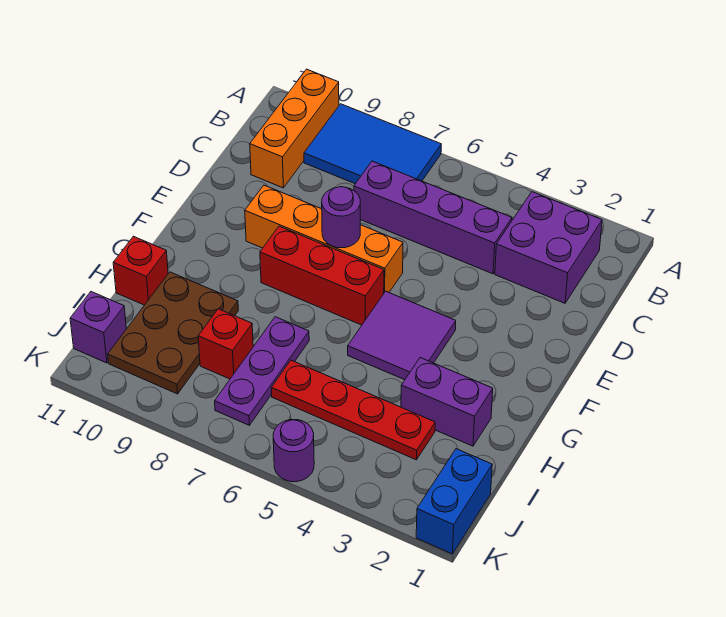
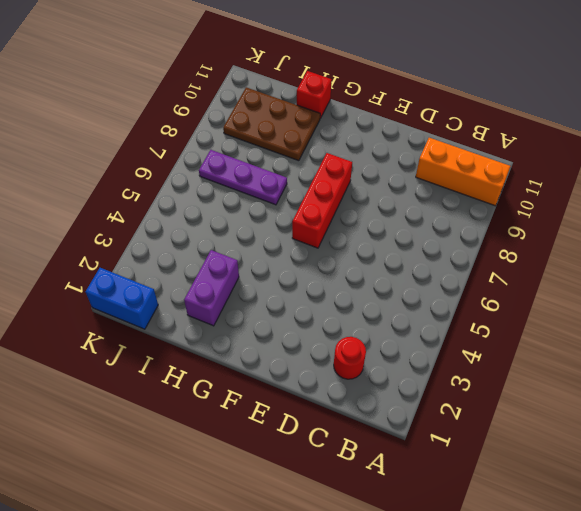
red round brick C2 level 1 -> purple brick B2:C3 level 1
none -> blue tile A7:B9 level 1
none -> purple brick C4:C7 level 1
none -> orange brick E6:E9 level 1

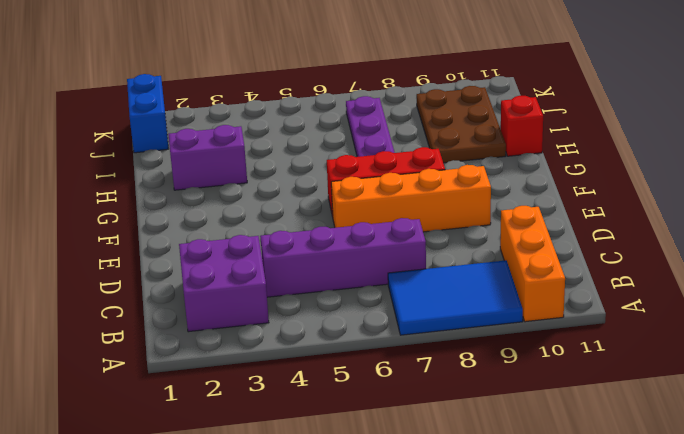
none -> purple tile F4:G5 level 1
none -> red plate I3:I6 level 1
none -> red brick I8 level 1

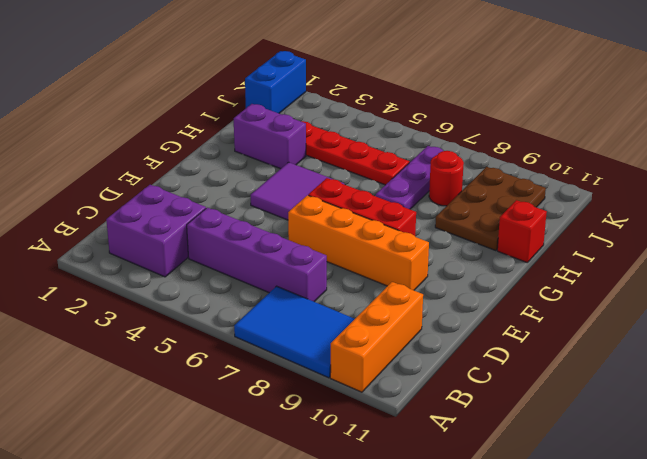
red round brick I8 level 1 -> red brick I8 level 1
none -> purple brick J11 level 1
none -> purple round brick K5 level 1
none -> purple round brick E7 level 2

